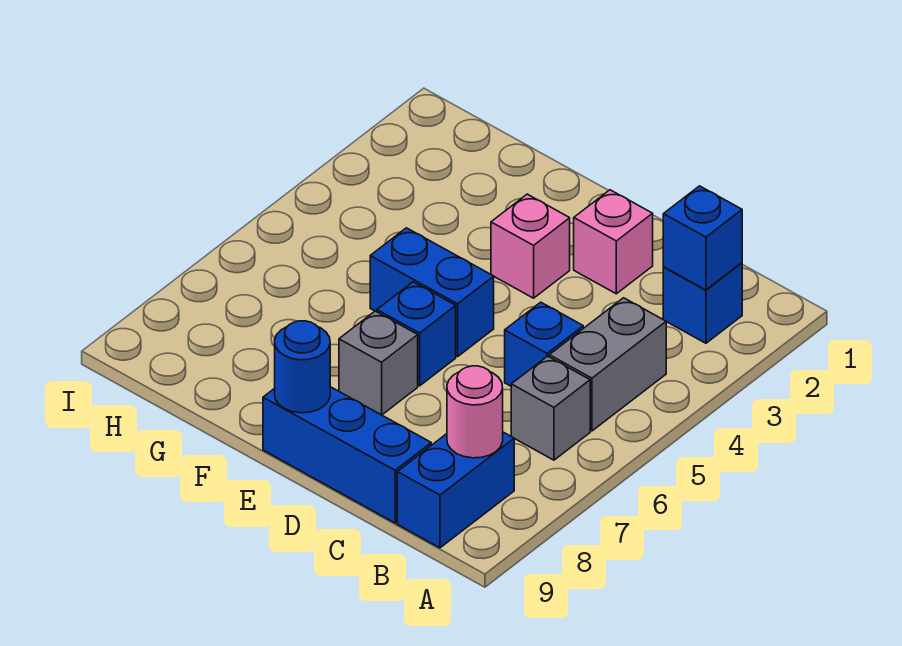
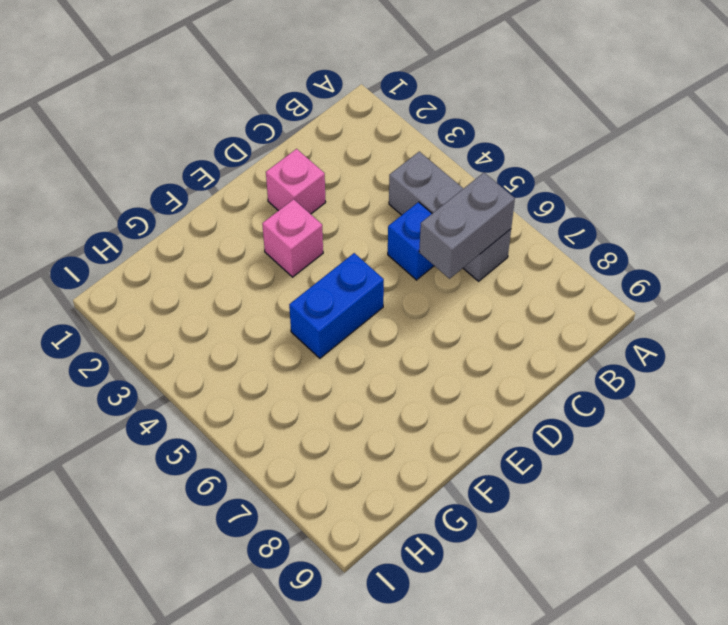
grey brick B6:C6 level 2 -> none
none -> blue brick B2 level 1
none -> blue brick B8:B9 level 1
none -> blue brick C9:E9 level 1

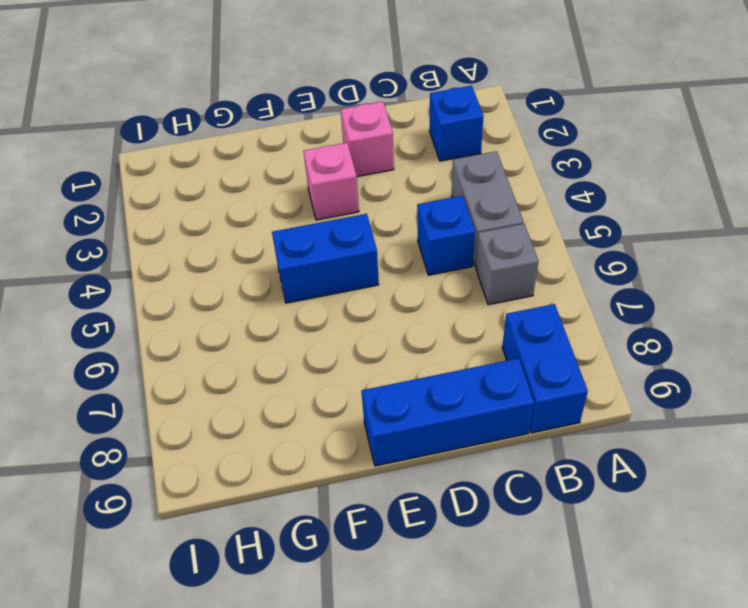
none -> blue brick E6 level 1
none -> grey brick E7 level 1
none -> blue brick B2 level 2

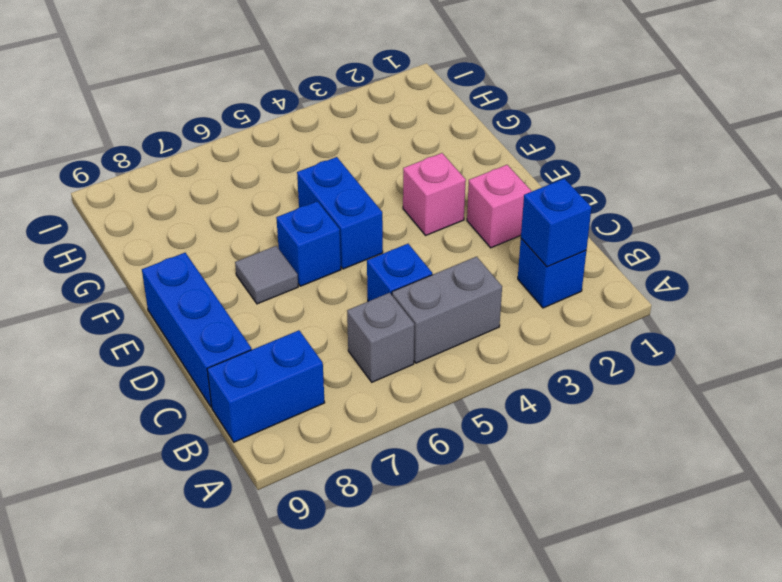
grey tile E7 level 1 -> grey brick E7 level 1
none -> pink round brick B8 level 2
none -> blue round brick E9 level 2

